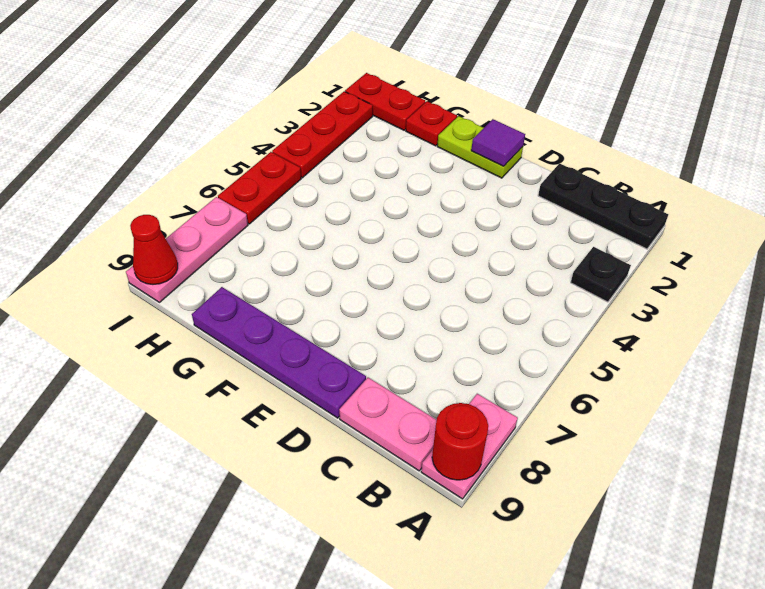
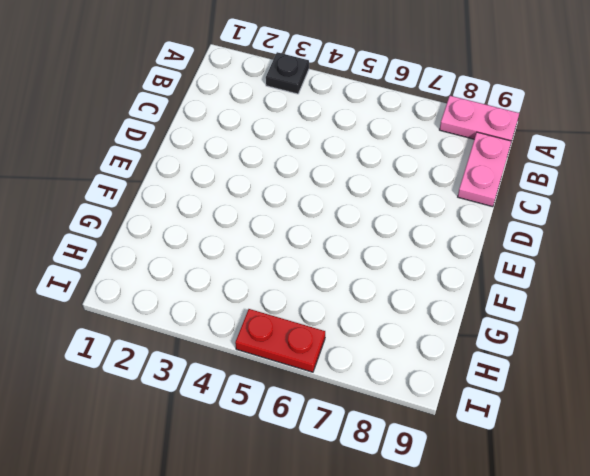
none -> black plate A1:C1 level 1
none -> purple plate D9:G9 level 1
none -> lime plate E1:F1 level 1

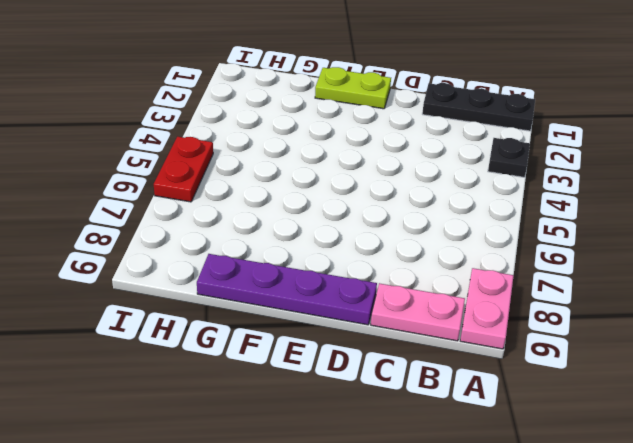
none -> red plate G1 level 1
none -> red plate H1:I1 level 1
none -> red plate I2:I4 level 1

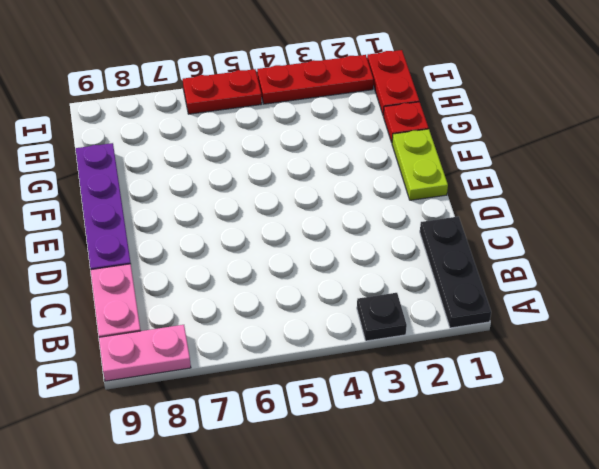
none -> pink plate I7:I9 level 1
none -> red round brick A9 level 2
none -> purple tile E1 level 2

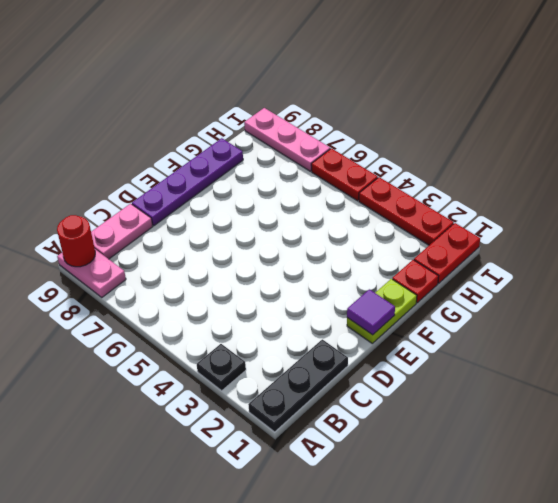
none -> red cone I9 level 2

